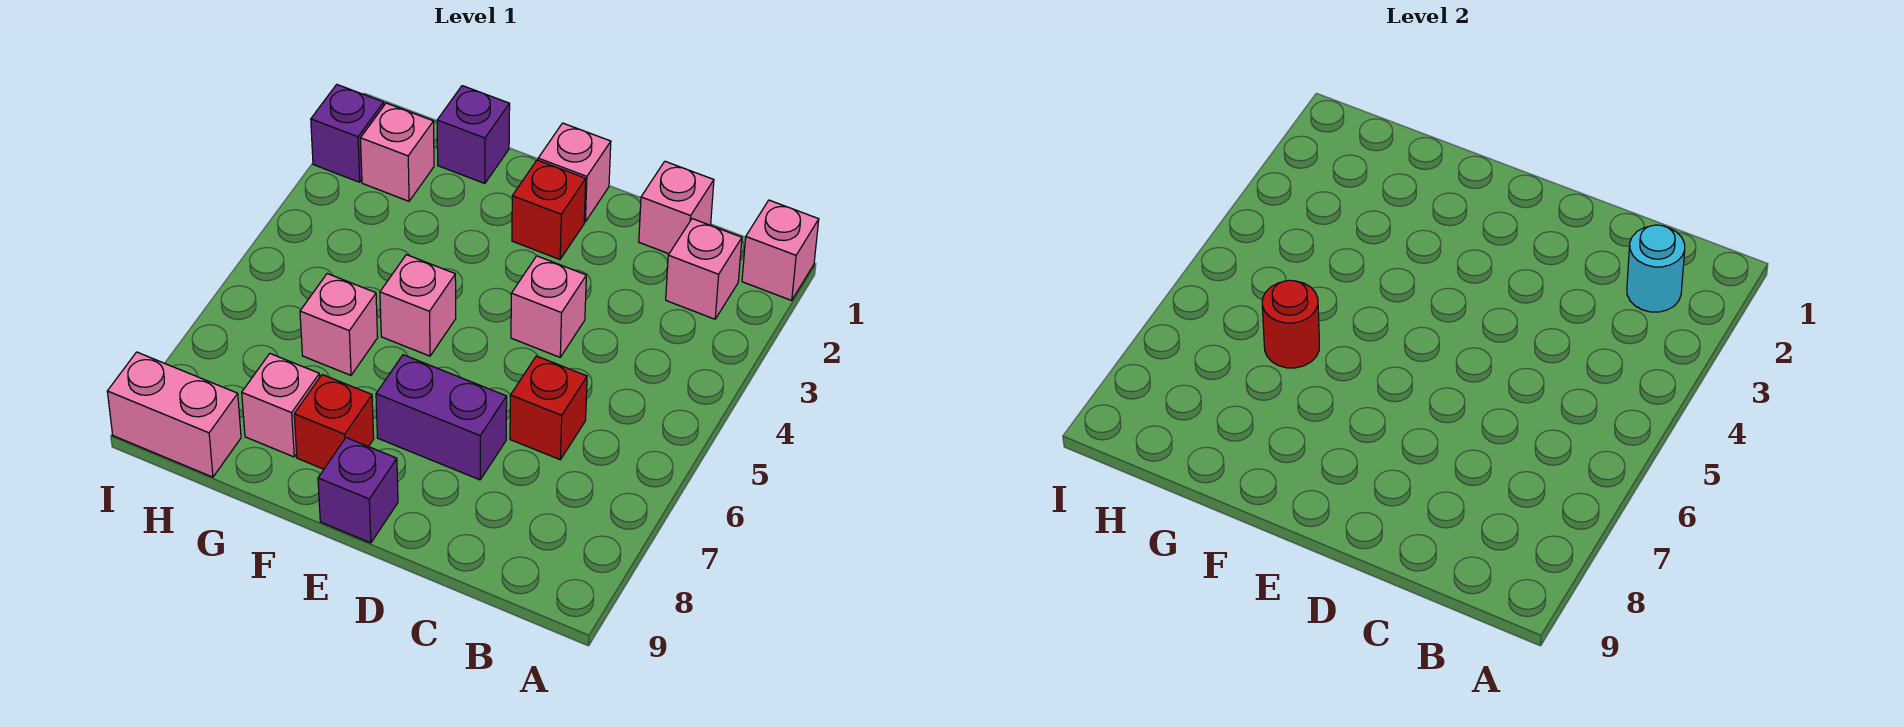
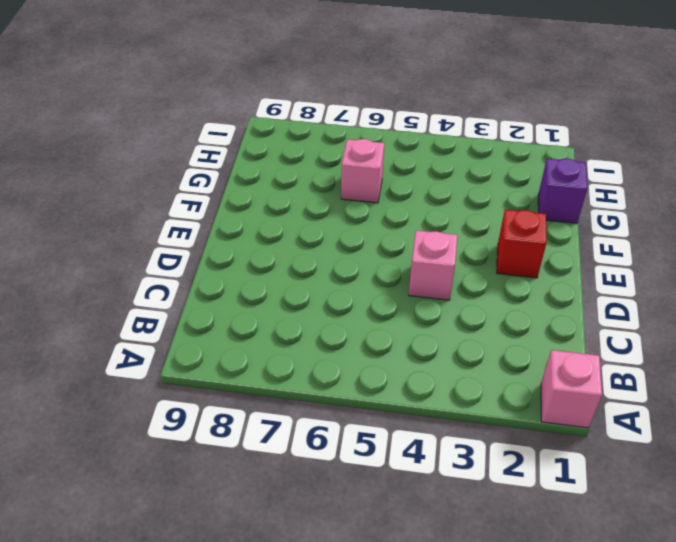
none -> pink brick B2 level 1
none -> pink brick C1 level 1
none -> red brick C6 level 1

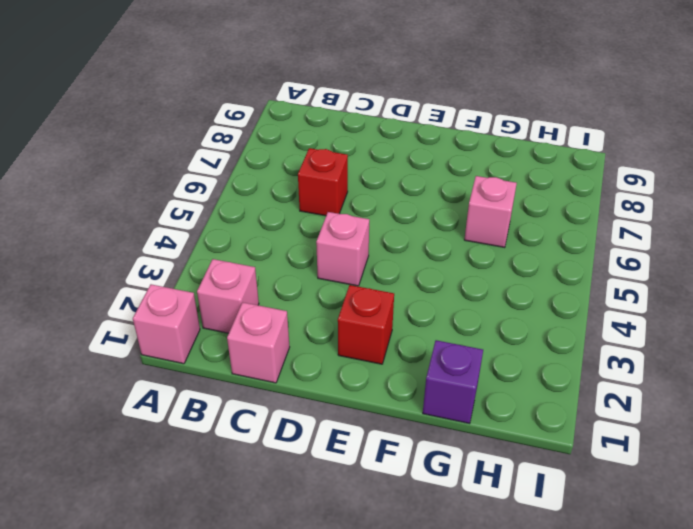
none -> purple brick D7:E7 level 1
none -> pink brick E1 level 1
none -> purple brick E9 level 1

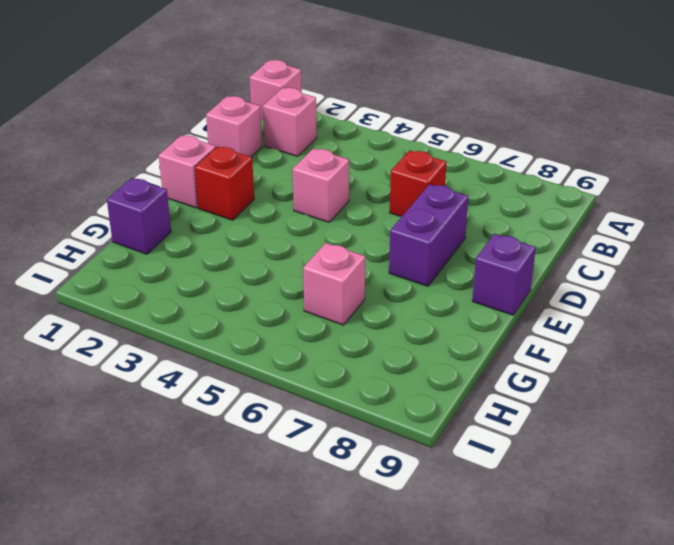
none -> pink brick F5 level 1
none -> red brick F8 level 1
none -> pink brick G8 level 1

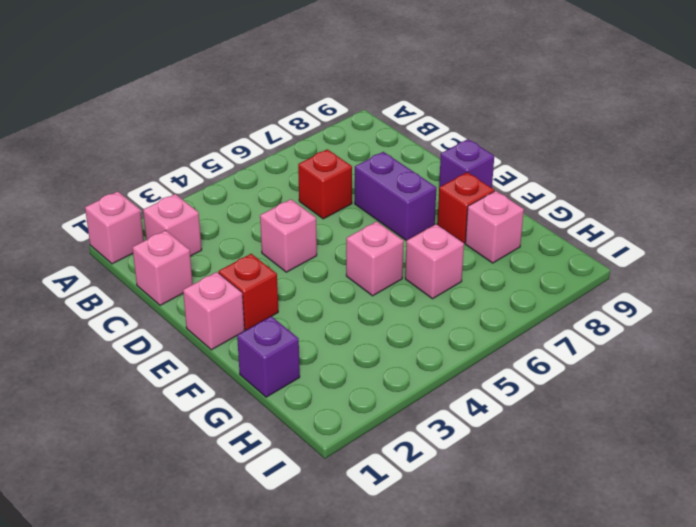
none -> pink brick H2 level 1
none -> pink brick H9:I9 level 1
none -> purple brick I2 level 1

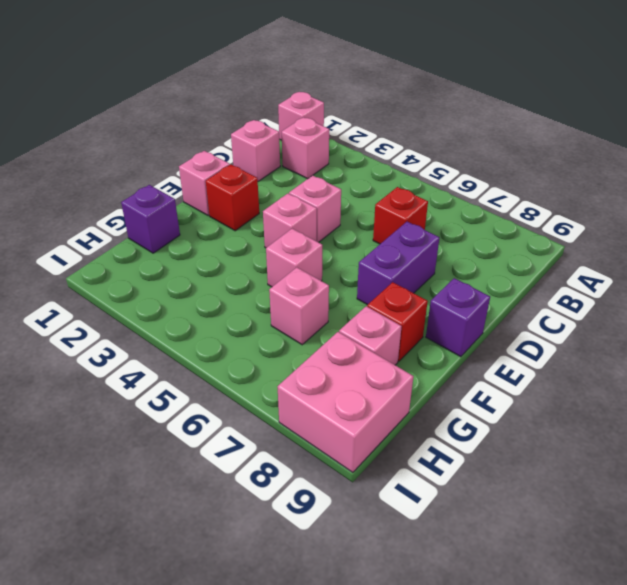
pink brick E4 level 1 -> pink brick H2 level 1
pink brick H8:I9 level 1 -> pink brick H9:I9 level 1
none -> purple brick I2 level 1
none -> cyan round brick B2 level 2
none -> red round brick G6 level 2

